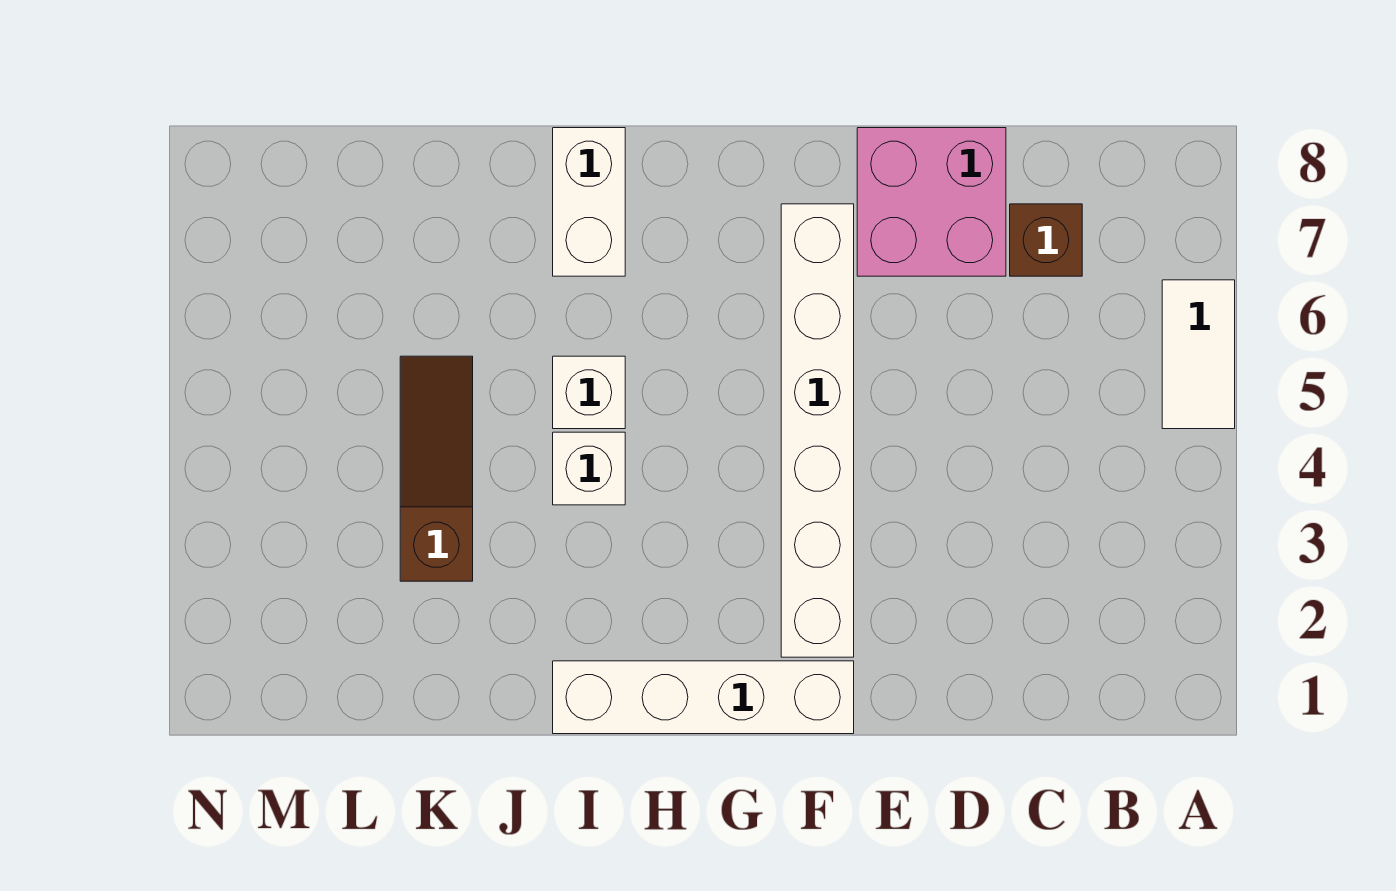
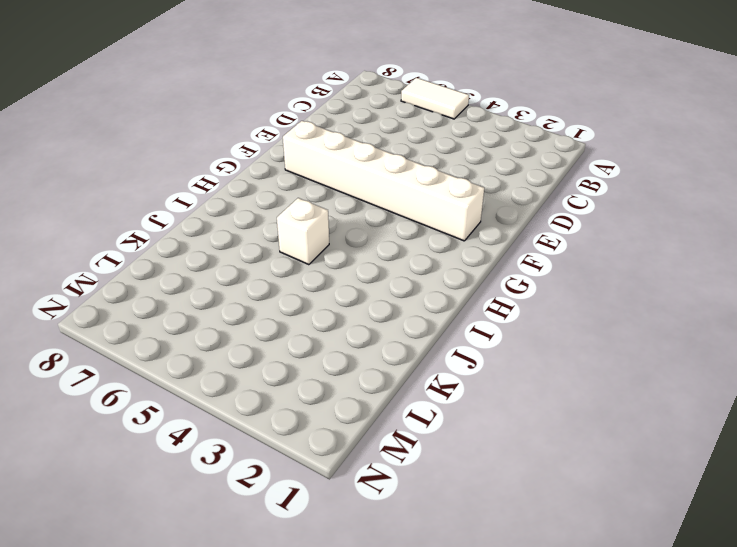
none -> brown brick C7 level 1
none -> pink brick D7:E8 level 1

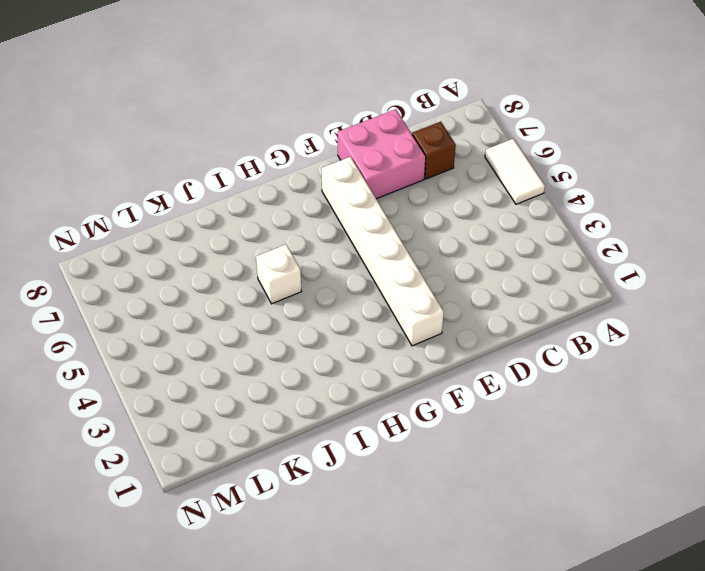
none -> white brick F1:I1 level 1
none -> white brick I4 level 1

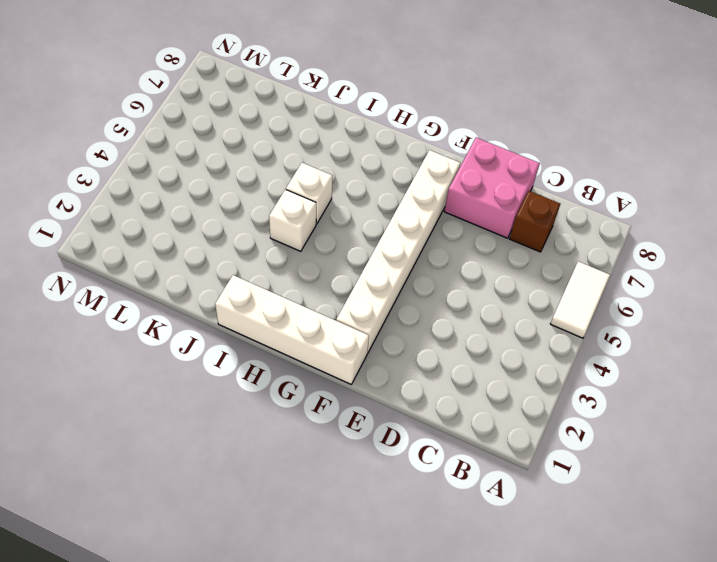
none -> white brick I7:I8 level 1
none -> brown slope K3:K5 level 1 top 3

